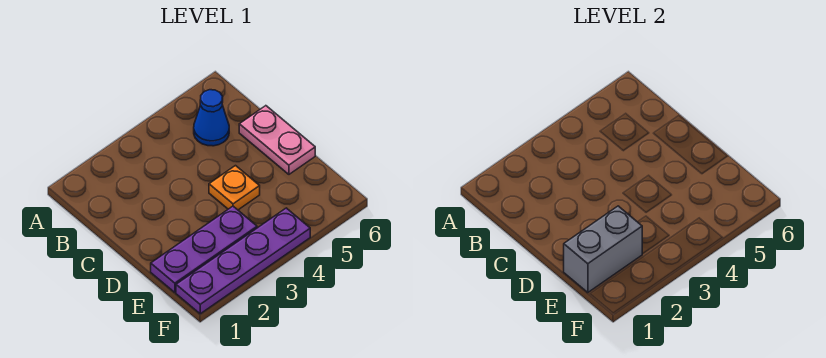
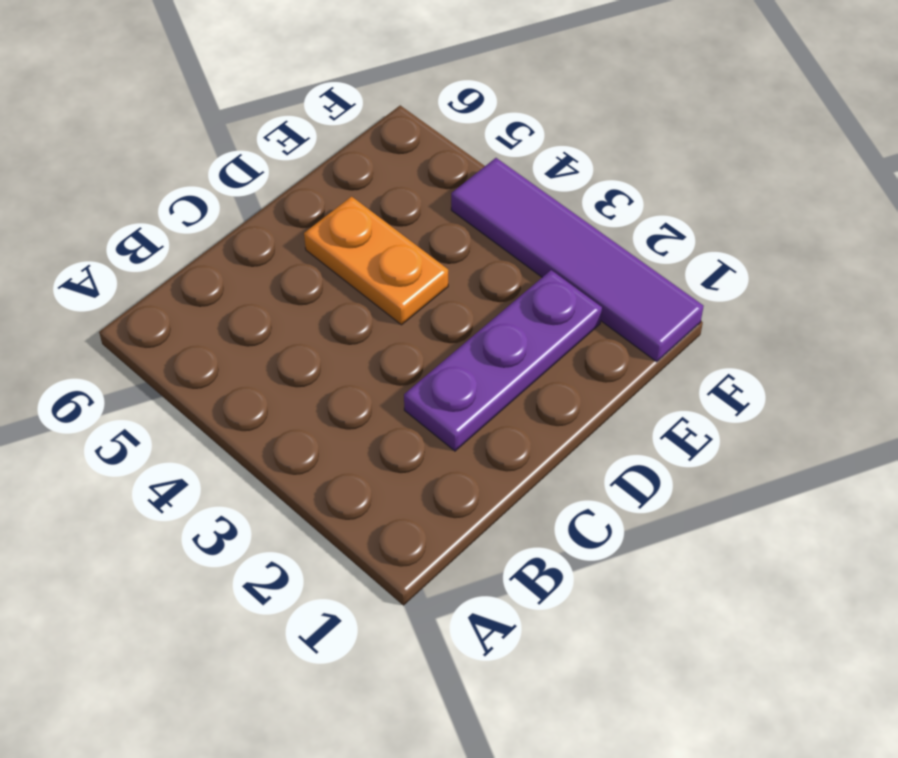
purple plate C2:E2 level 1 -> purple plate E1:E3 level 1
orange plate D4:D5 level 1 -> orange plate D4 level 1
purple tile F1:F4 level 1 -> purple plate F1:F4 level 1
none -> blue cone B5 level 1
none -> pink plate C6:D6 level 1

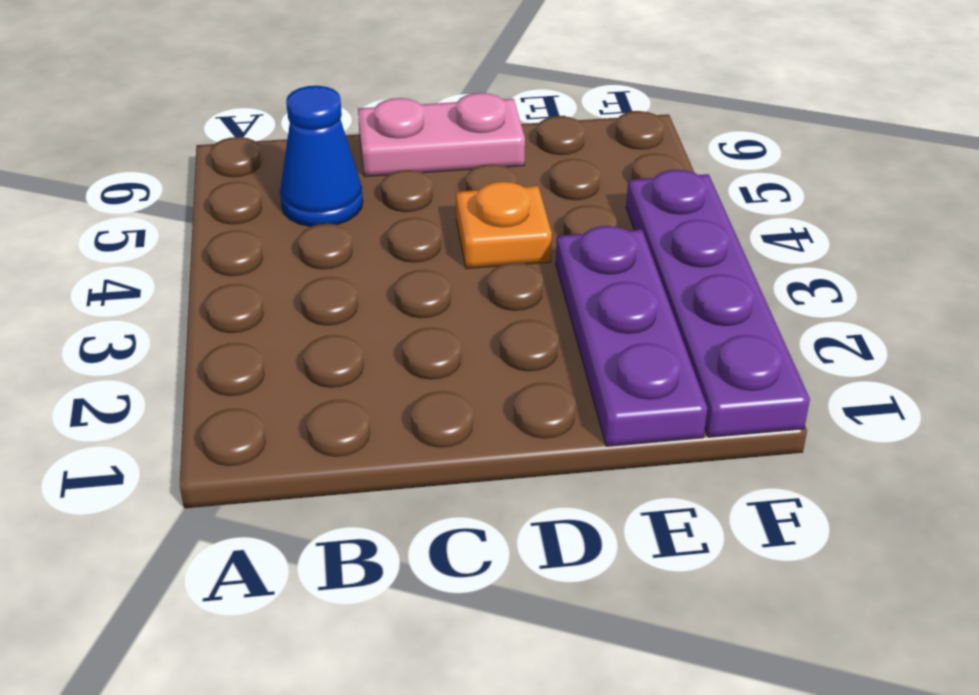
none -> grey brick E1:E2 level 2

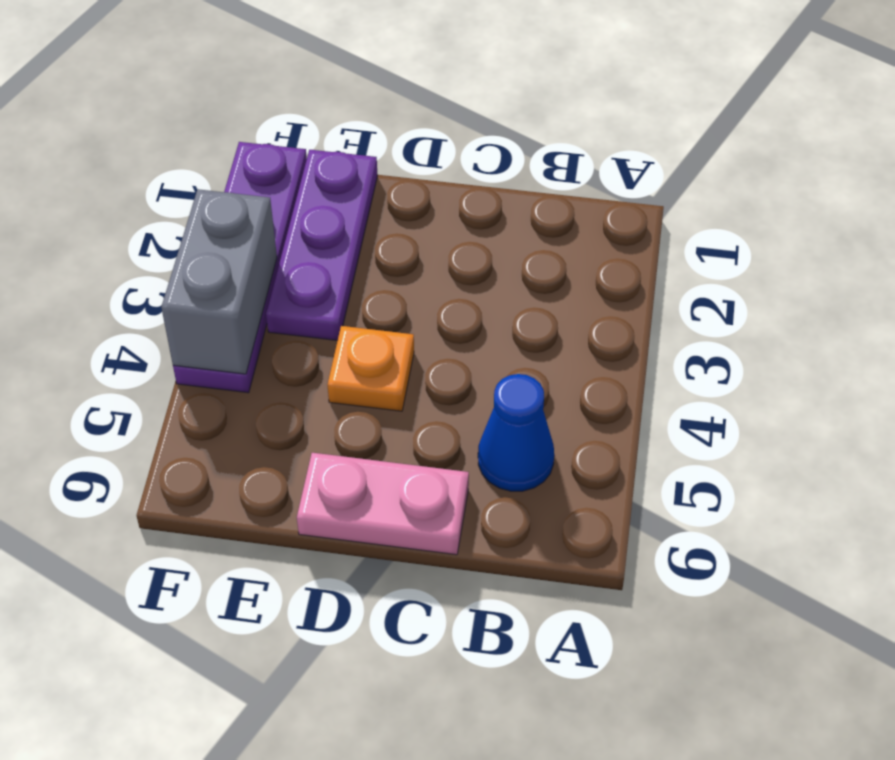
grey brick F3:F4 level 2 -> grey brick E1:E2 level 2

